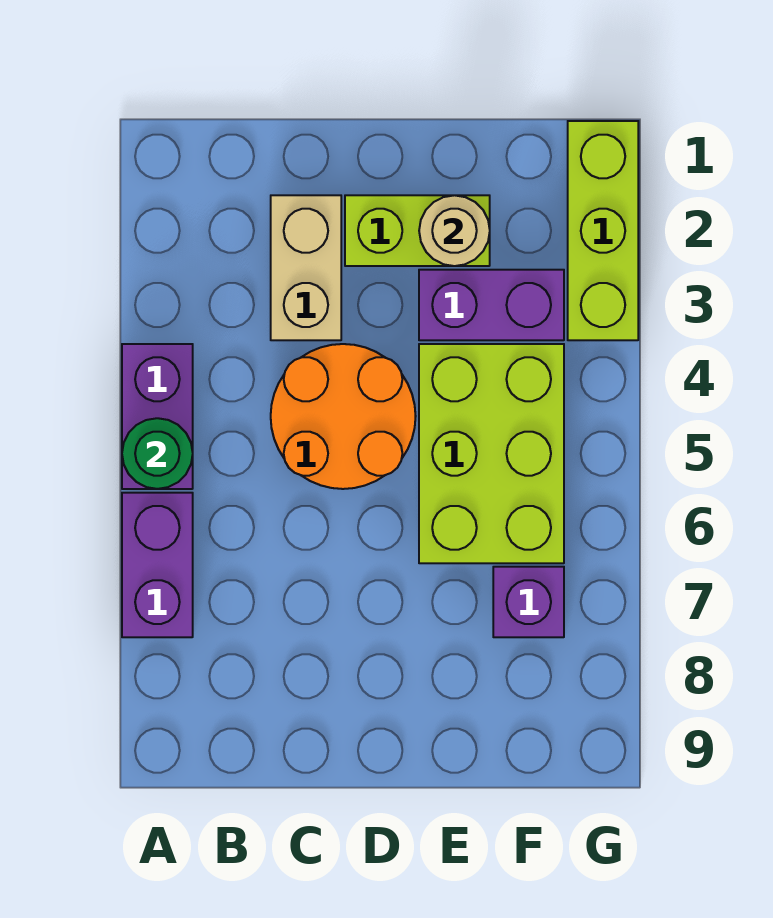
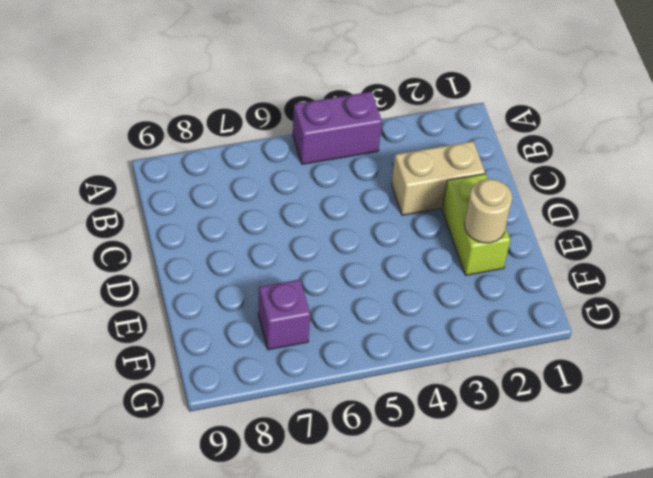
none -> purple brick A6:A7 level 1
none -> orange round brick C4:D5 level 1

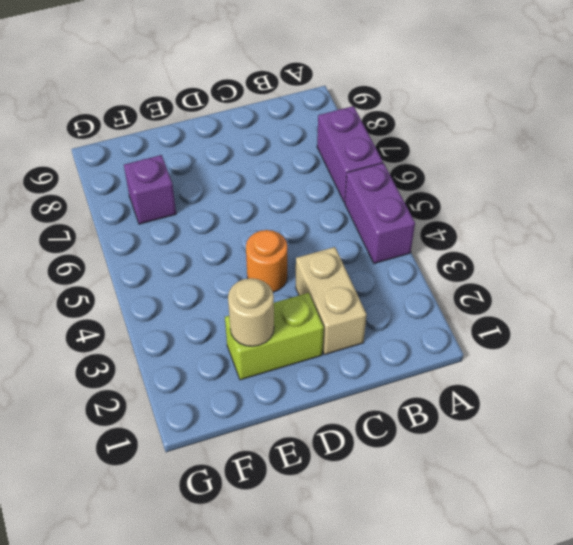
orange round brick D4 level 1 -> orange round brick C4:D5 level 1
none -> purple brick E3:F3 level 1
none -> lime brick E4:F6 level 1

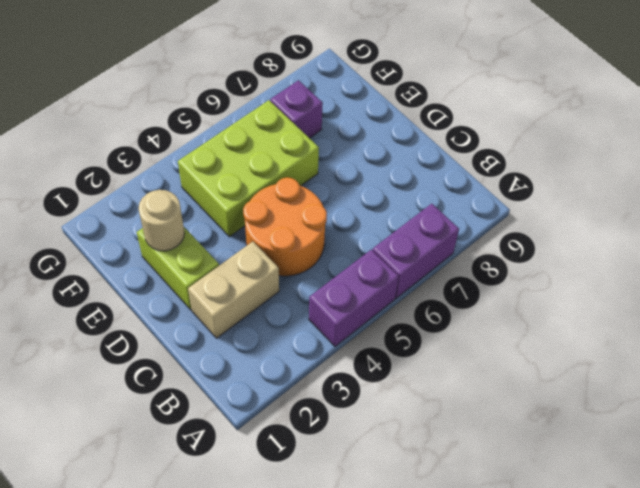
none -> purple brick E3:F3 level 1
none -> lime brick G1:G3 level 1

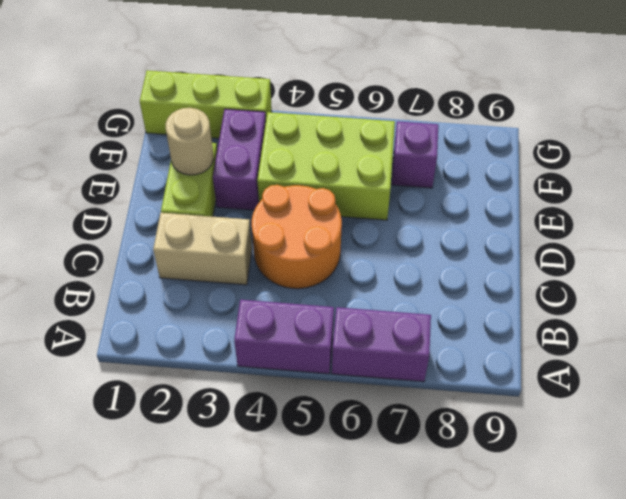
none -> green round brick A5 level 2

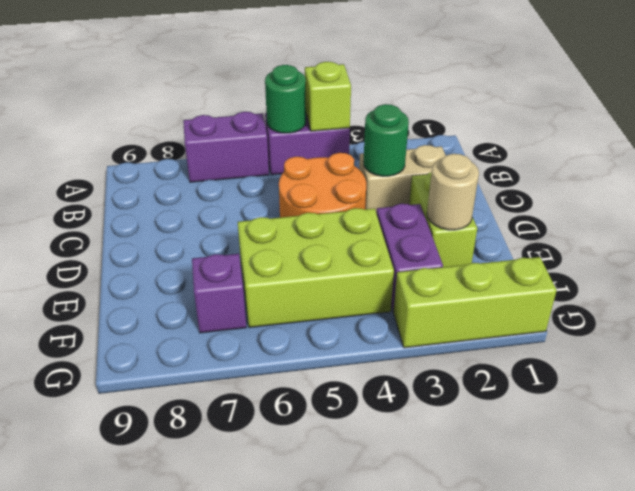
lime brick A4 level 2 -> none
green round brick C3 level 2 -> none

